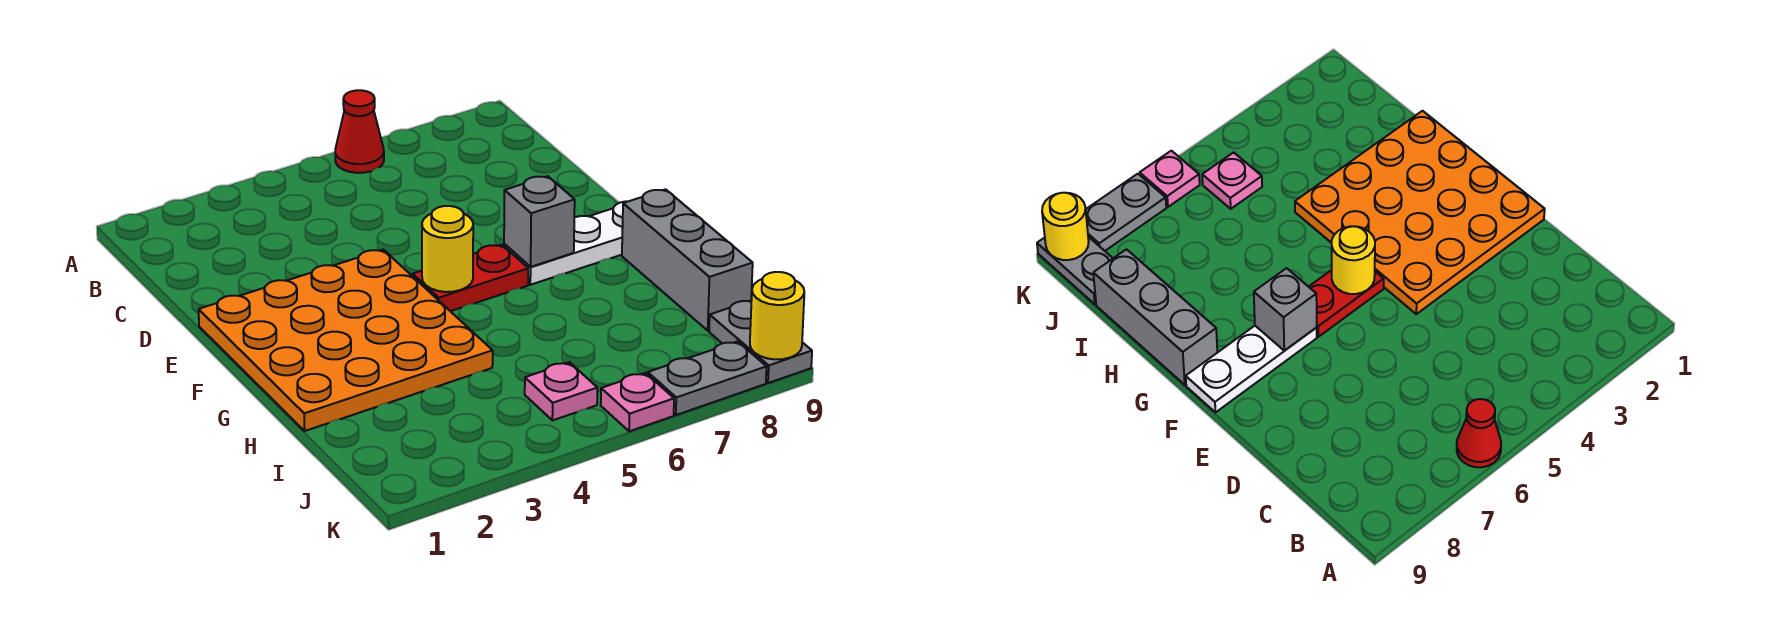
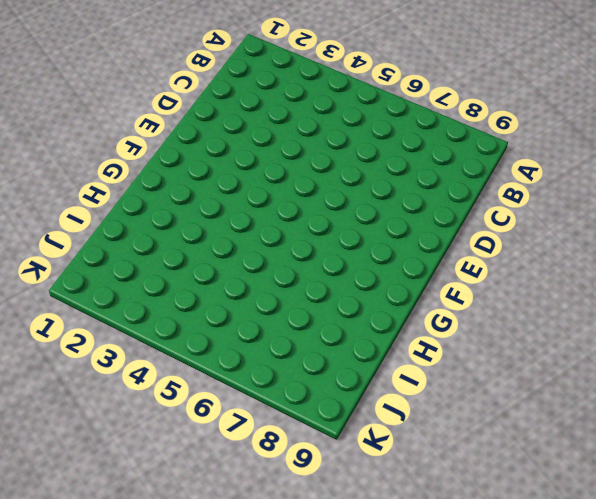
none -> red cone A6 level 1
none -> orange plate E1:H4 level 1
none -> red plate F5:F6 level 1

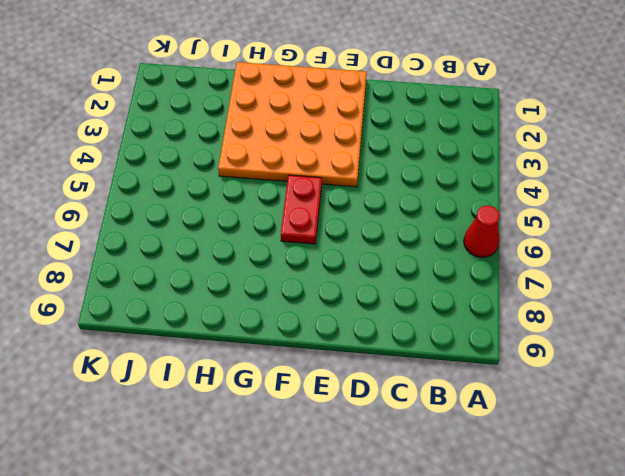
none -> white plate F7:F9 level 1
none -> grey brick G9:I9 level 1
none -> pink plate J5 level 1

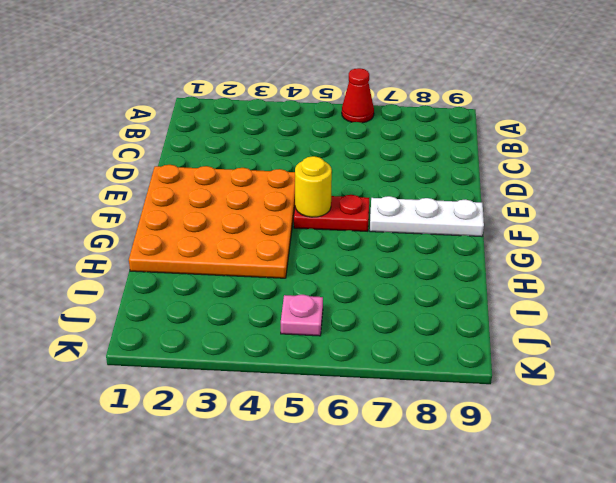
none -> grey brick G9:I9 level 1
none -> grey plate J9:K9 level 1
none -> pink plate K6 level 1

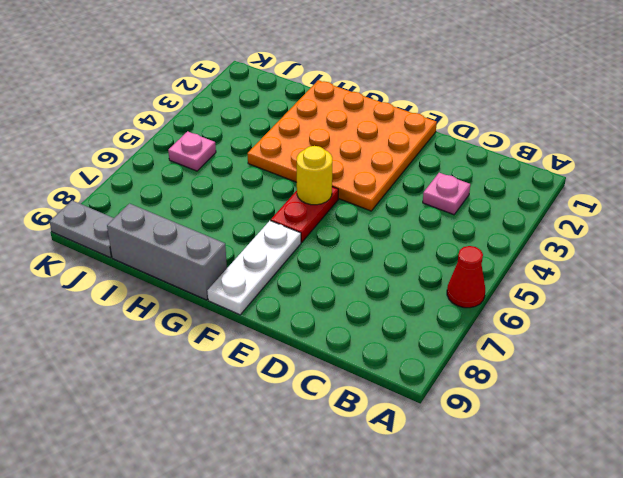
pink plate C3 level 1 -> pink plate K6 level 1
none -> grey plate K7:K8 level 1
none -> grey brick F7 level 2
none -> yellow round brick K9 level 2

